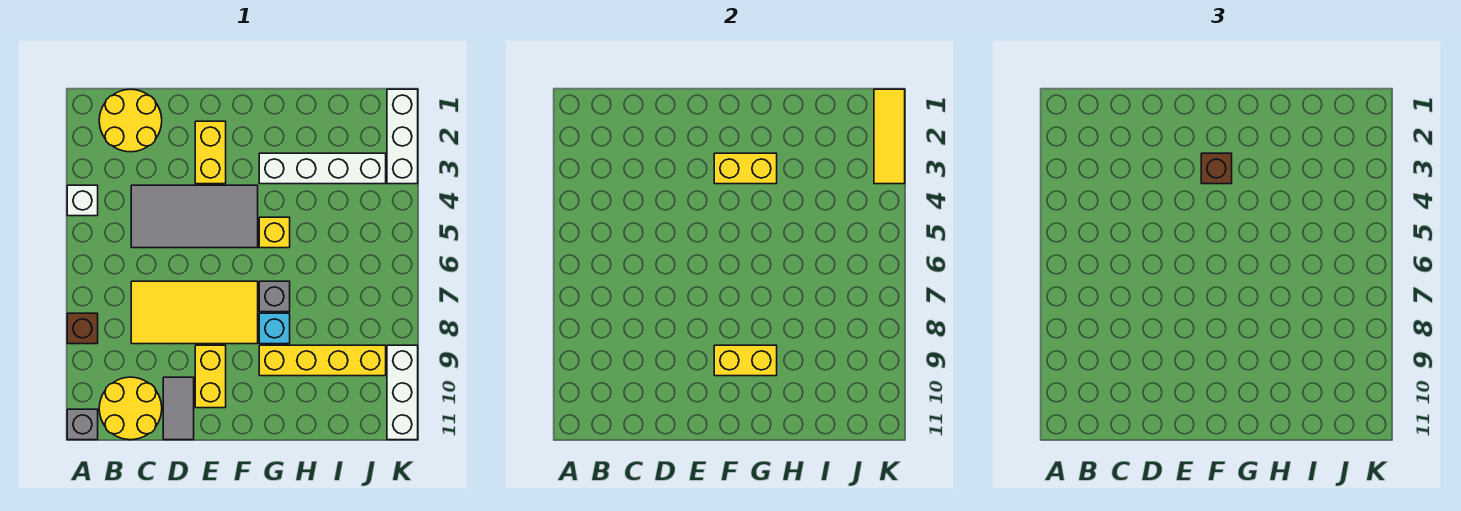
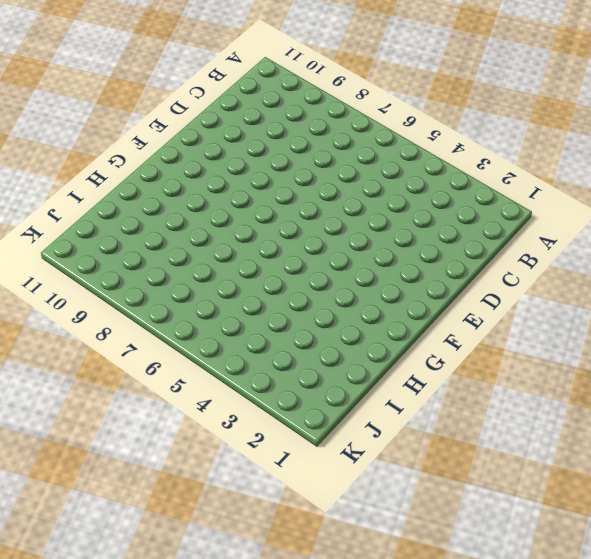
none -> white brick A4 level 1
none -> brown brick A8 level 1
none -> grey brick A11 level 1

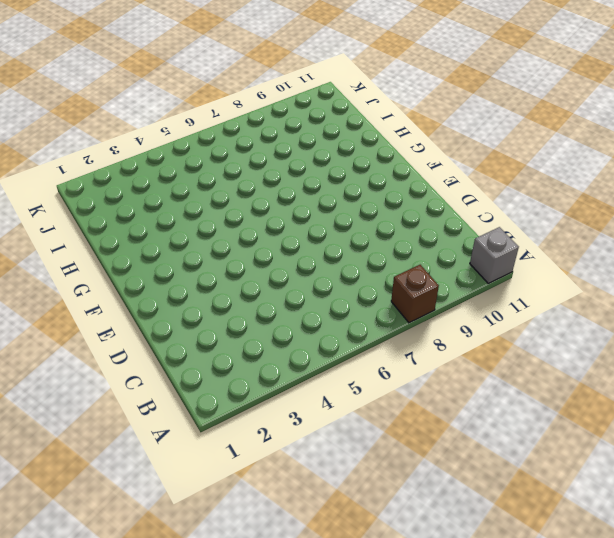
none -> white brick A4 level 1
none -> yellow round brick B1:C2 level 1
none -> yellow round brick B10:C11 level 1

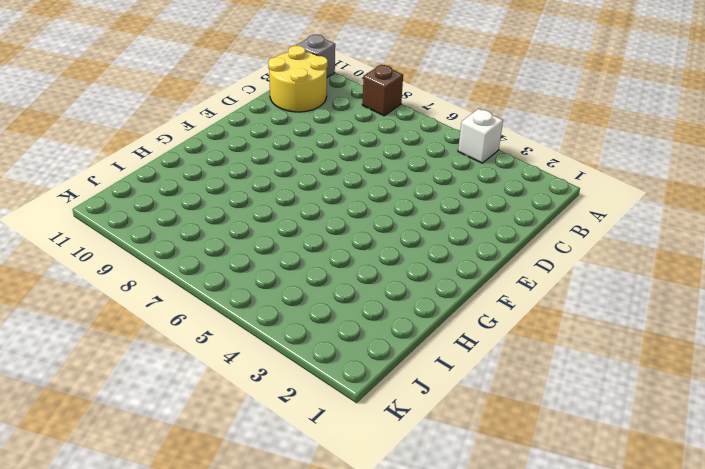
none -> yellow round brick B1:C2 level 1
none -> grey tile C4:F5 level 1
none -> yellow tile C7:F8 level 1

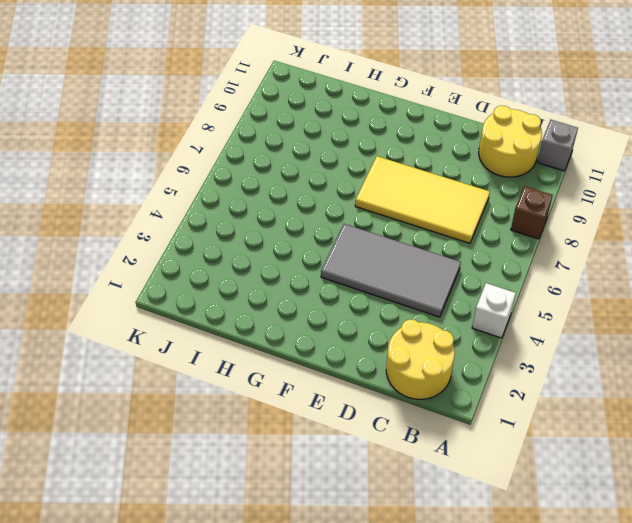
none -> grey tile D10:D11 level 1
none -> yellow brick E2:E3 level 1
none -> yellow brick E9:E10 level 1

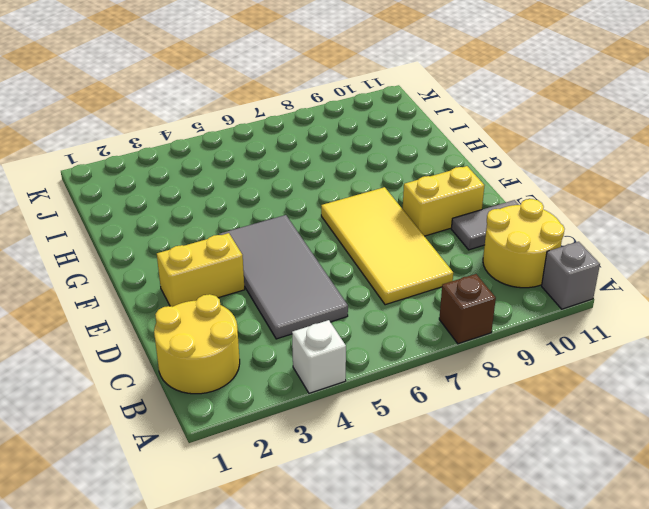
none -> white brick G3:J3 level 1
none -> yellow brick G5 level 1
none -> grey brick G7 level 1

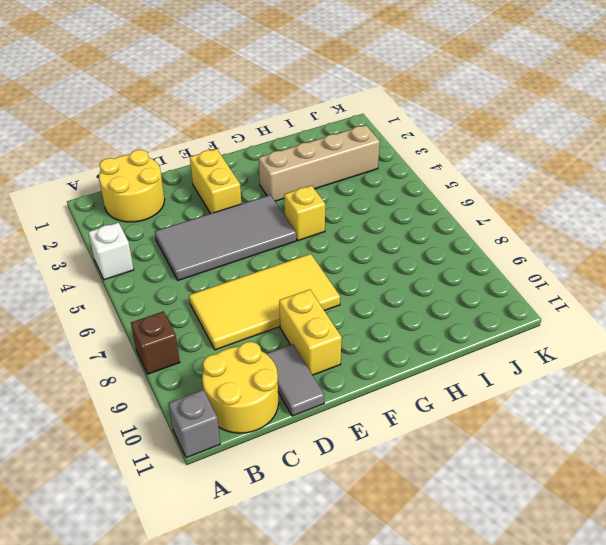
tan brick G3:J3 level 1 -> white brick G3:J3 level 1
none -> grey brick G7 level 1
none -> cyan brick G8 level 1
none -> yellow brick G9:J9 level 1

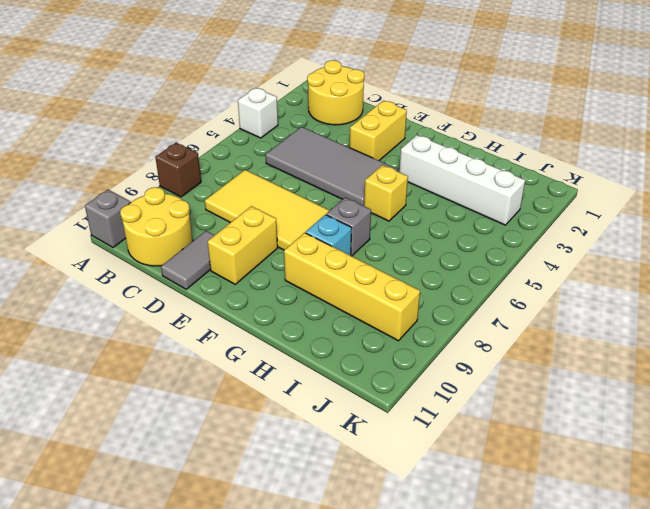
none -> white brick K1:K3 level 1
none -> white brick K9:K11 level 1
none -> yellow brick F3:G3 level 2

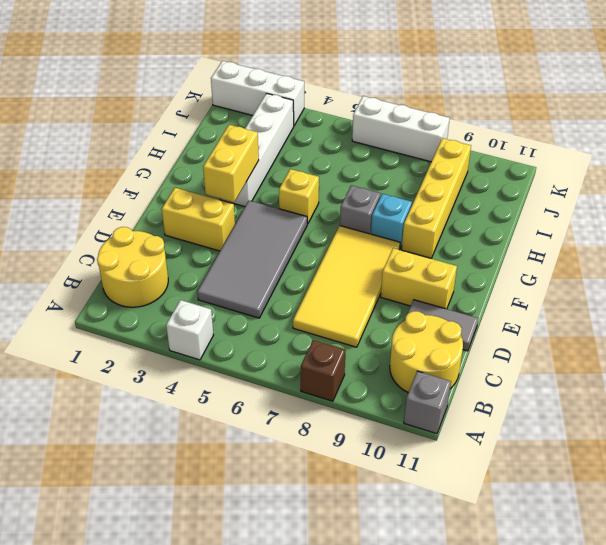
white brick K6:K8 level 1 -> white brick K9:K11 level 1
none -> yellow brick F9:G9 level 2
none -> yellow tile K1:K3 level 2
none -> brown brick F3 level 3

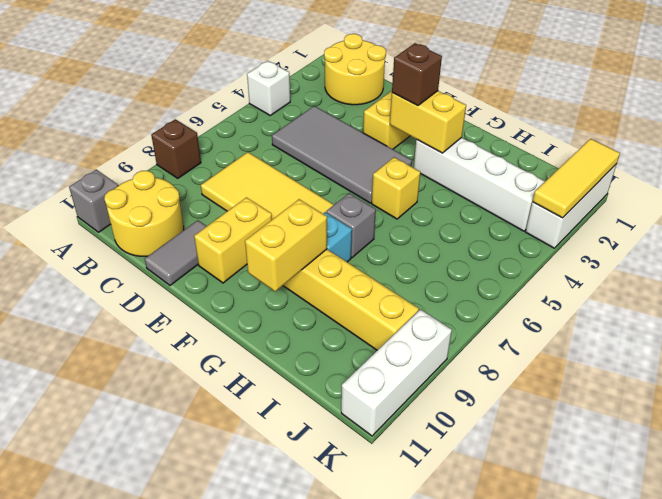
yellow brick G9:G10 level 2 -> yellow brick F9:G9 level 2

